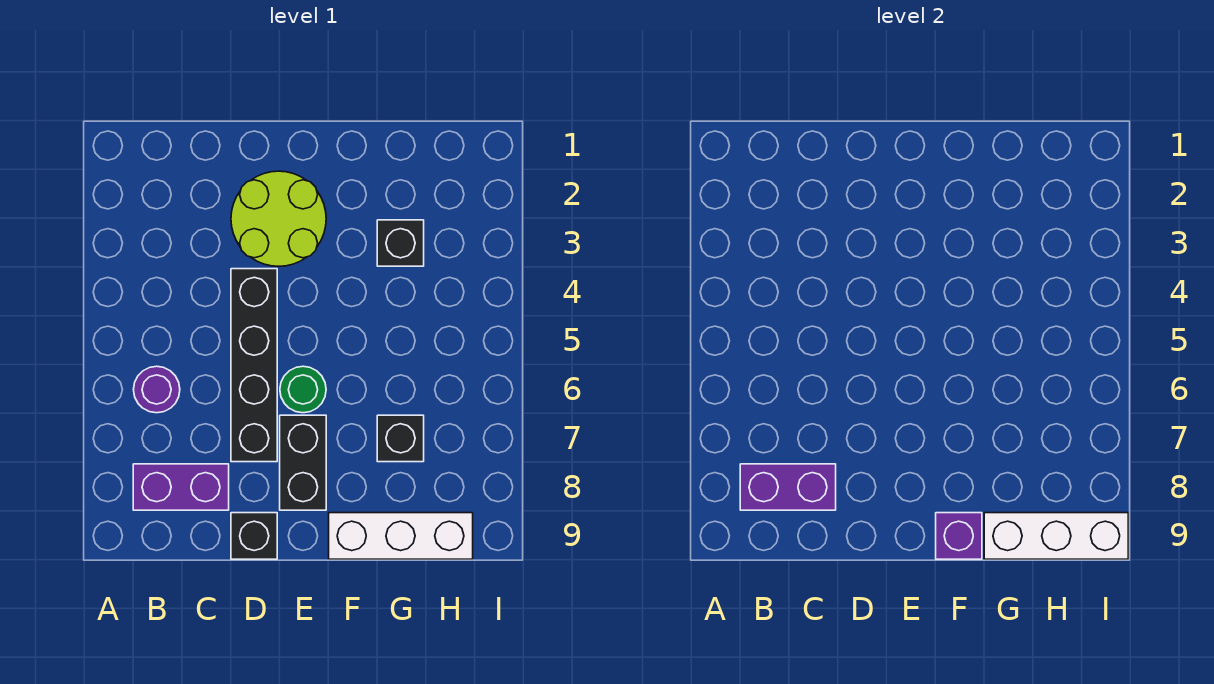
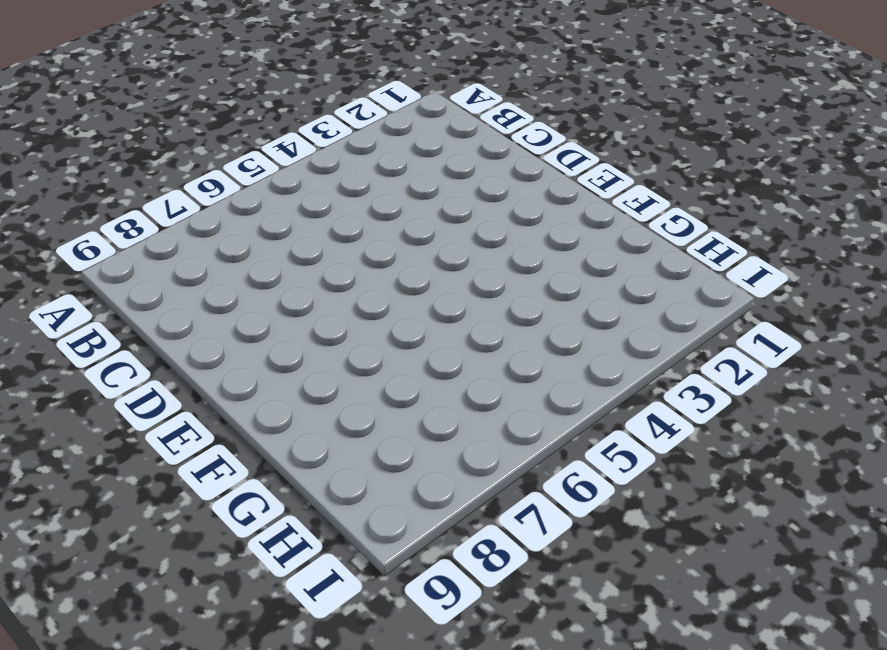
none -> purple round brick B6 level 1
none -> purple brick B8:C8 level 1
none -> lime round brick D2:E3 level 1

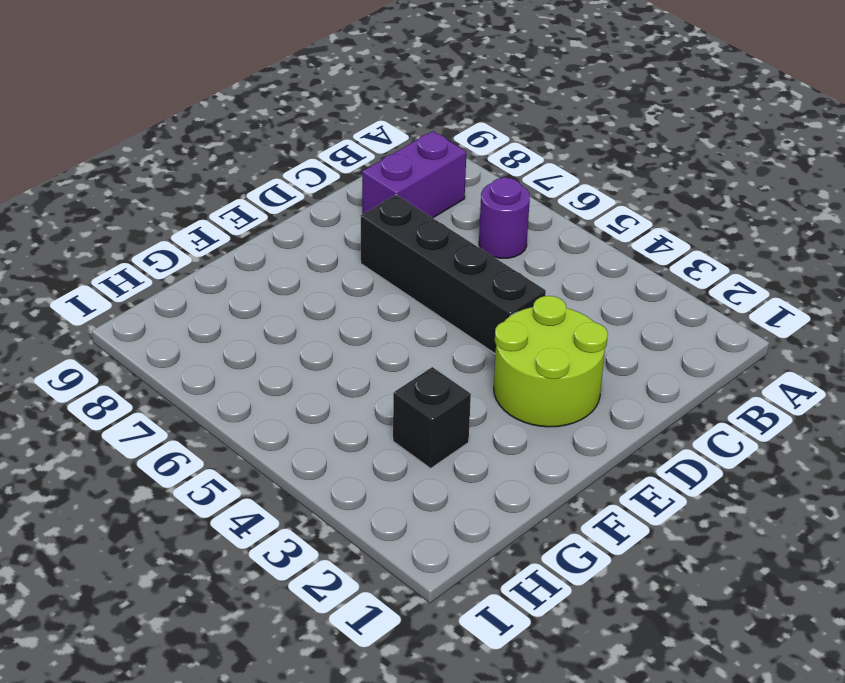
none -> black brick D9 level 1
none -> green round brick E6 level 1
none -> black brick E7:E8 level 1

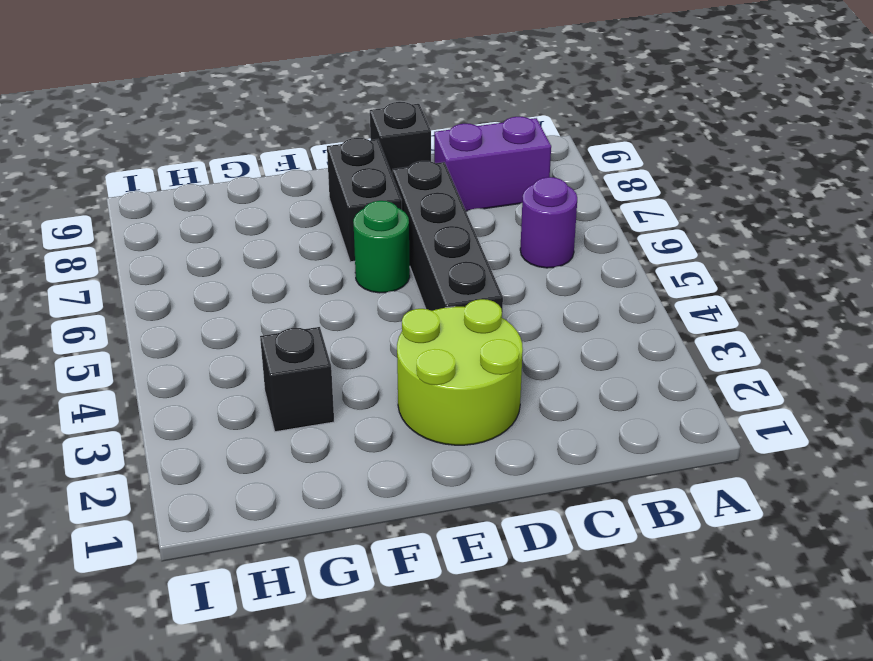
none -> white brick F9:H9 level 1
none -> black brick G7 level 1
none -> purple brick B8:C8 level 2

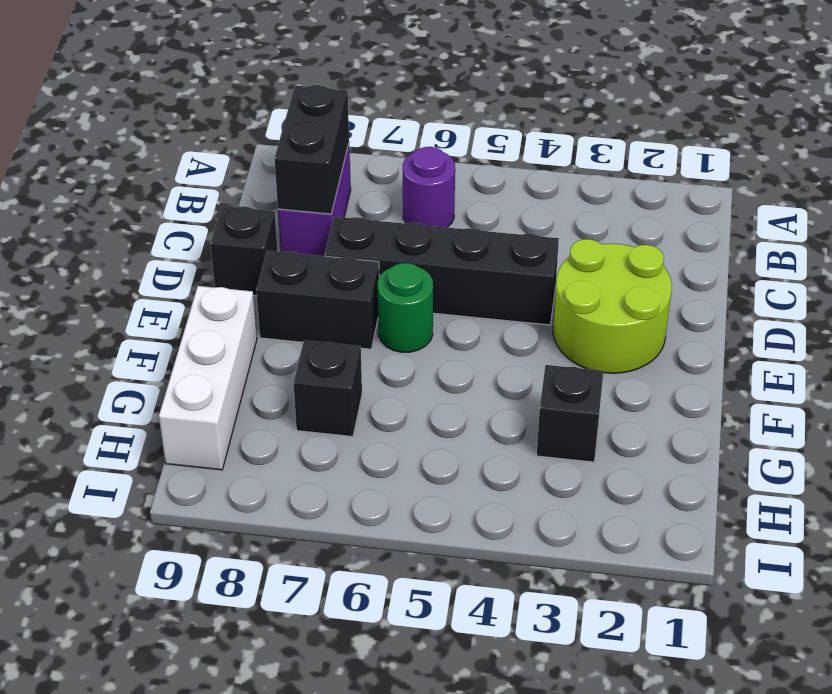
black brick B8:C8 level 2 -> purple brick B8:C8 level 2
none -> purple brick F9 level 2
none -> white brick G9:I9 level 2

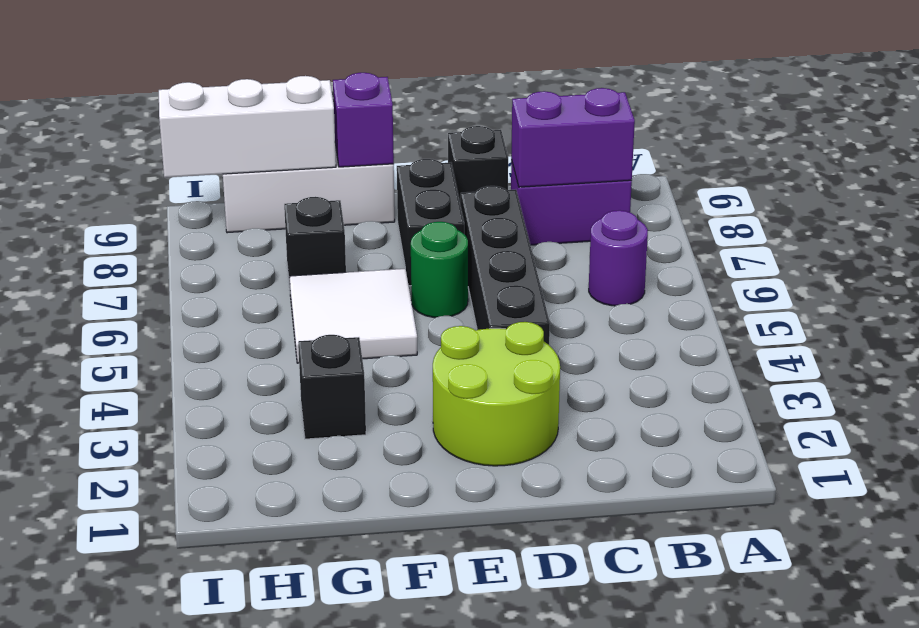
white tile F5:G6 level 1 -> none

